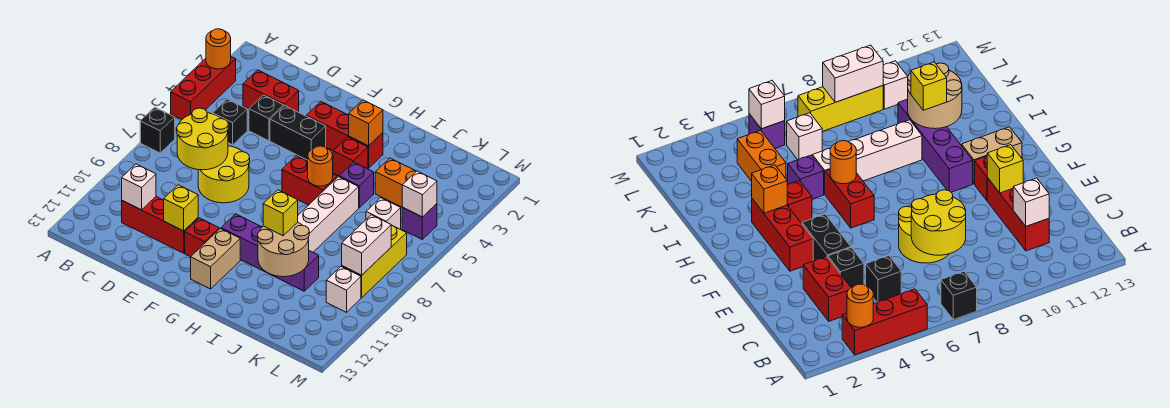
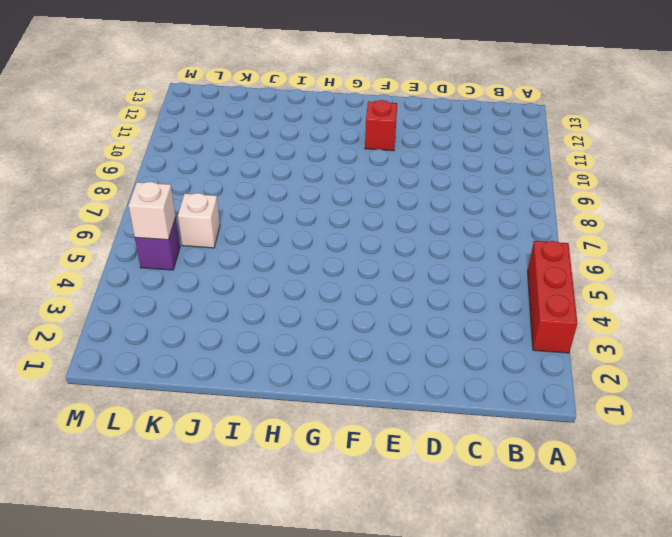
none -> black brick A7 level 1
none -> red brick C3:D3 level 1
none -> black brick C5 level 1
none -> red brick C11:E11 level 1

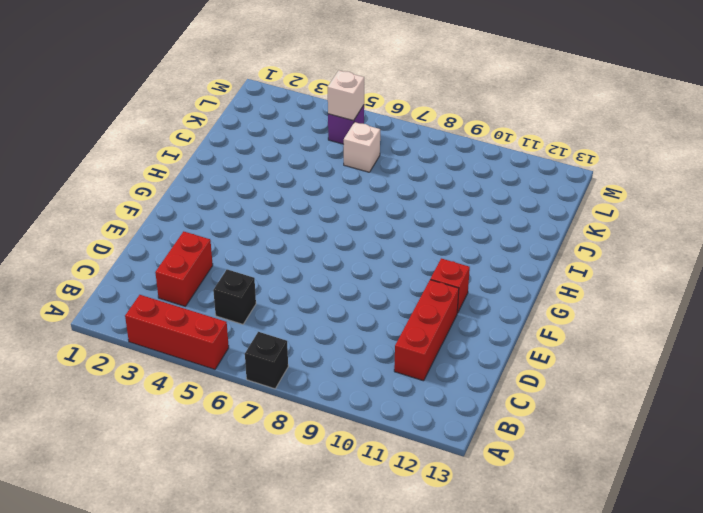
none -> black brick D4 level 1
none -> yellow round brick D7:E8 level 1
none -> black brick E4:F4 level 1
none -> red brick F3:H3 level 1

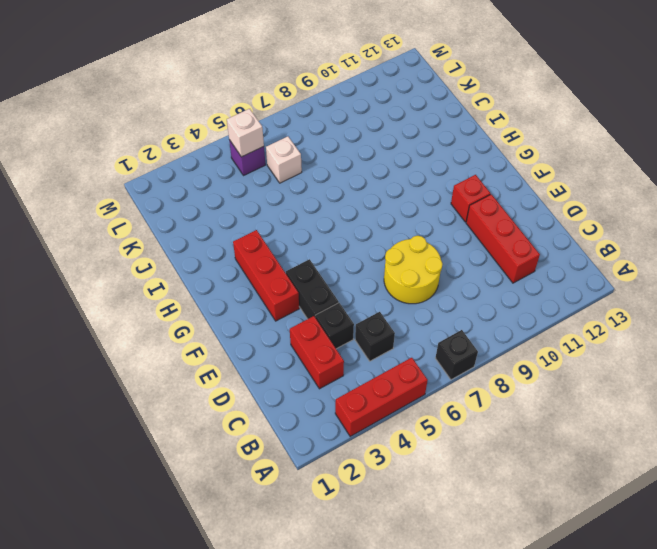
none -> red brick G6:H6 level 1
none -> purple brick G10:J10 level 1
none -> tan brick G11:G12 level 1
none -> red brick H4 level 1

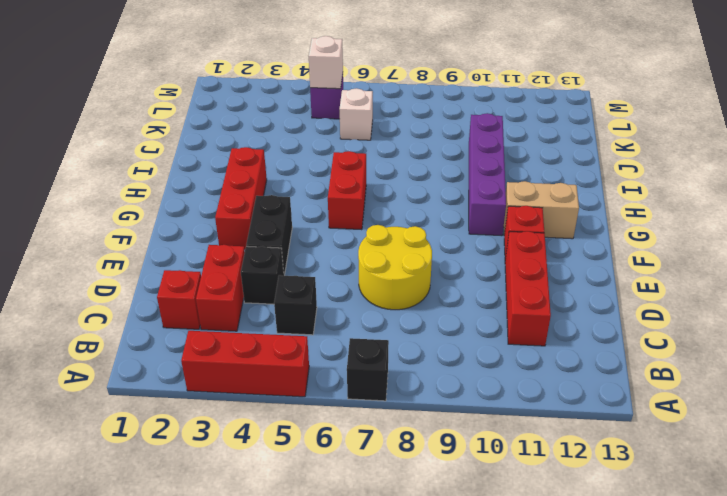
red brick C2 level 1 -> red brick H4 level 1
none -> purple brick I5 level 1
none -> white brick I6:I9 level 1
none -> orange brick J4:K4 level 1
none -> yellow brick L7:L9 level 1

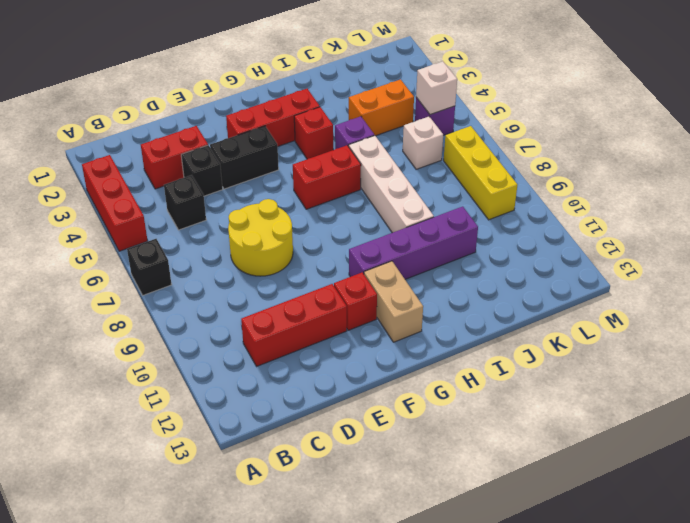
none -> white brick L10 level 1
none -> orange round brick A3 level 2
none -> yellow round brick C7:D8 level 2
none -> white brick C11 level 2

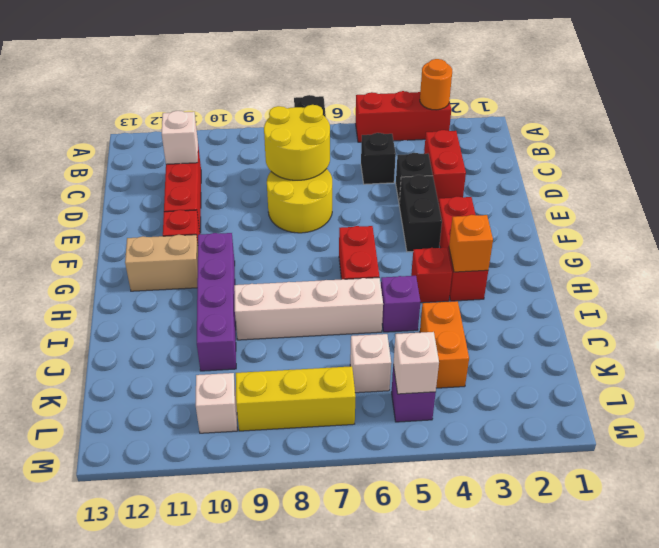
none -> yellow brick E11 level 2
none -> orange round brick H6 level 2
none -> tan round brick I10:J11 level 2
none -> white brick L8:L9 level 2

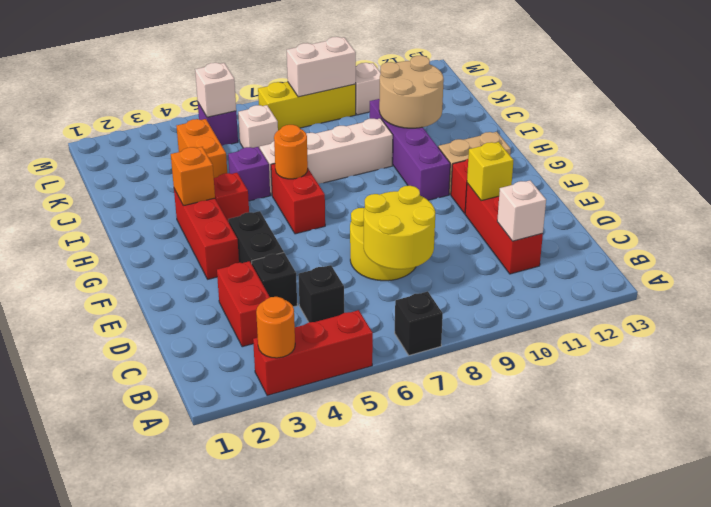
none -> yellow brick I10 level 3

